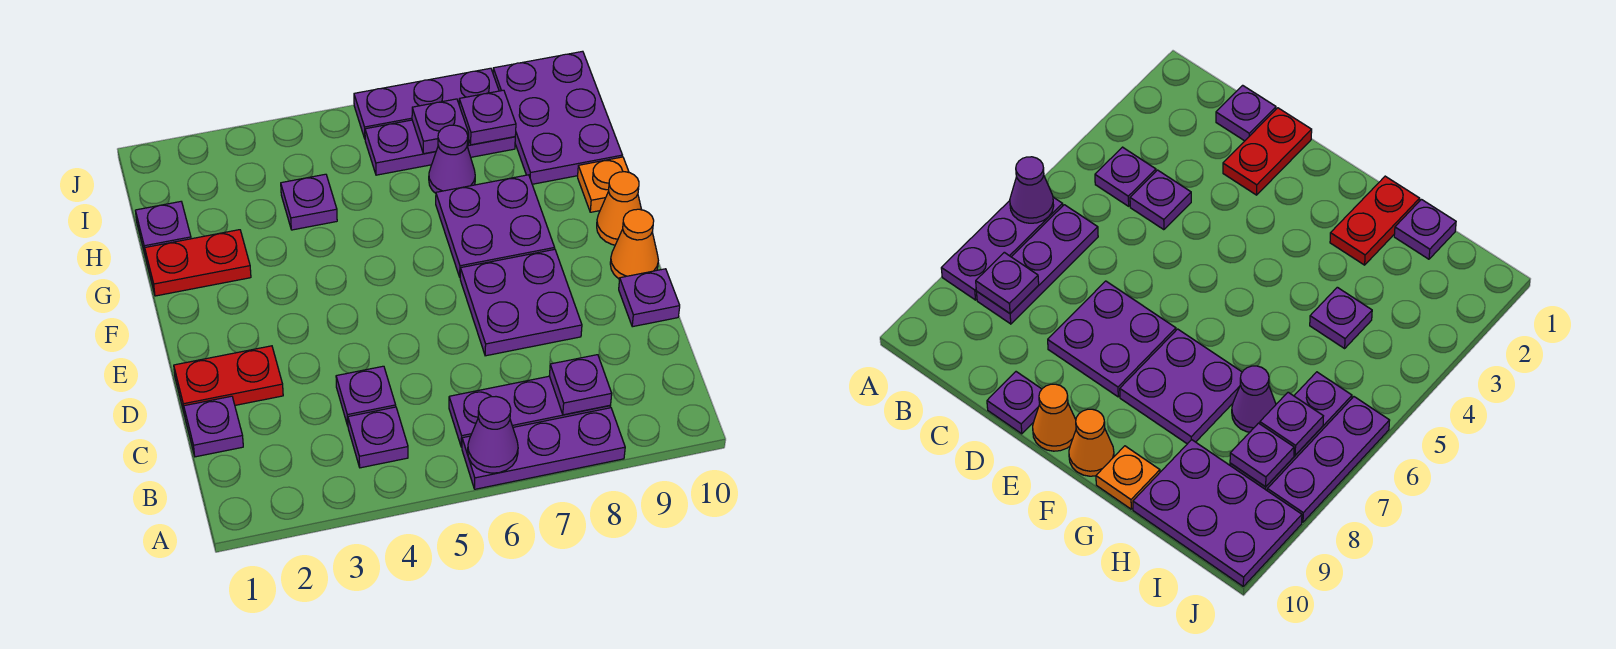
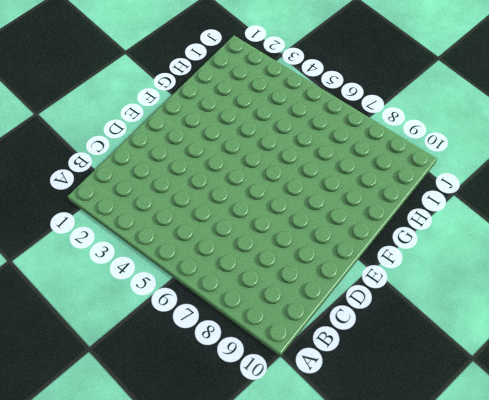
none -> purple plate A6:A8 level 1
none -> purple plate B4 level 1
none -> purple plate B6:B8 level 1

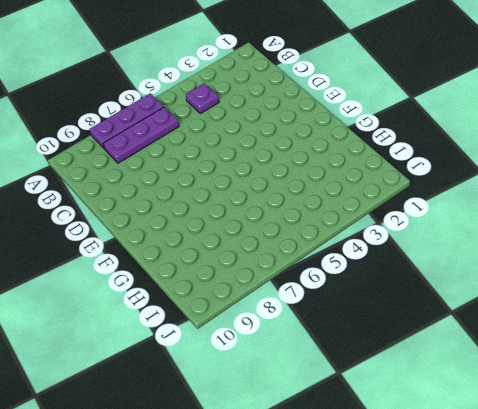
none -> purple plate C1 level 1
none -> purple plate C4 level 1
none -> red plate D1:D2 level 1

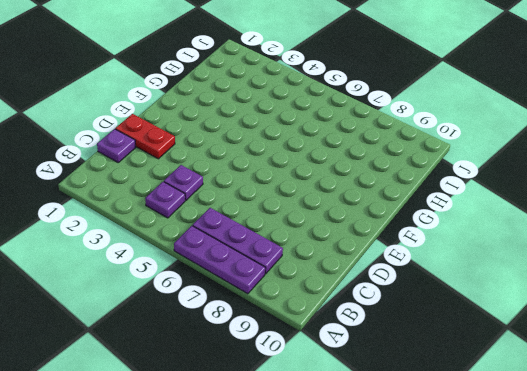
none -> purple plate D7:E8 level 1
none -> purple plate D10 level 1
none -> orange cone E10 level 1

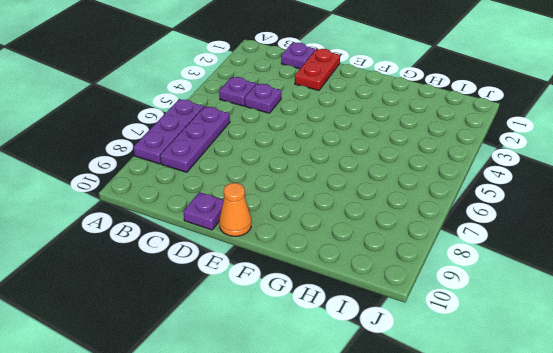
none -> purple plate D7:E8 level 1
none -> purple plate F7:G8 level 1
none -> orange cone F10 level 1

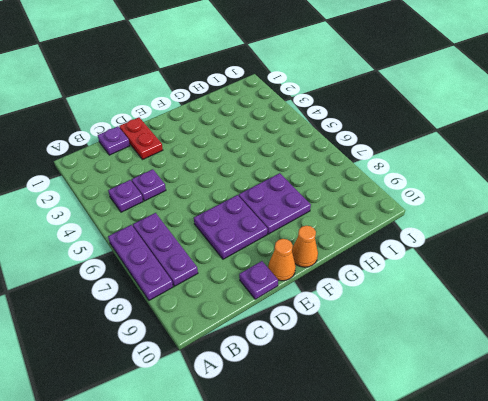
none -> red plate G1:G2 level 1
none -> orange plate G10 level 1
none -> purple plate H1 level 1

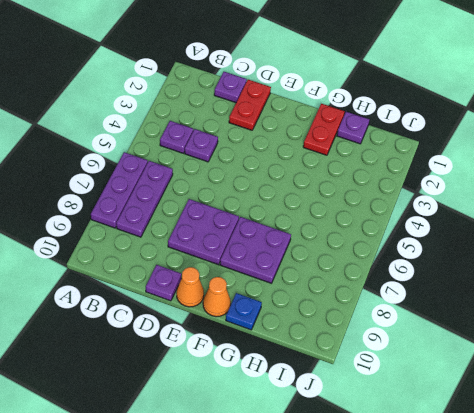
blue plate G10 level 1 -> orange plate G10 level 1
none -> purple plate H4 level 1
none -> purple cone H7 level 1
none -> purple plate H9:J10 level 1

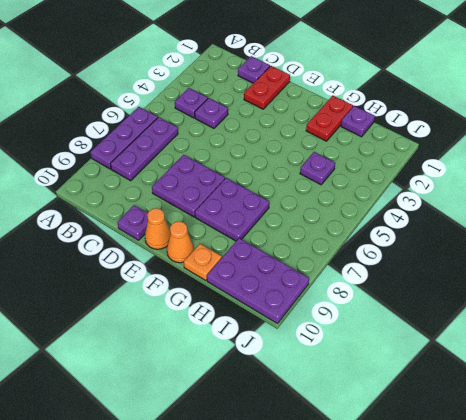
none -> purple cone H7 level 1
none -> purple plate I6:I8 level 1
none -> purple plate J6:J8 level 1

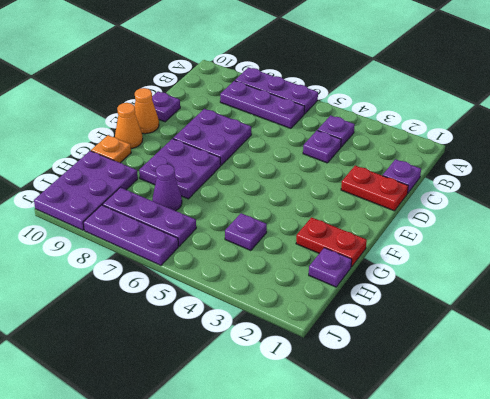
none -> purple cone A6 level 2
none -> purple plate B8 level 2
none -> purple plate I7 level 2

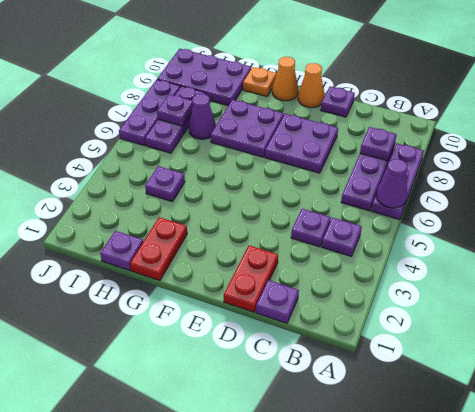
none -> purple plate I8 level 2

